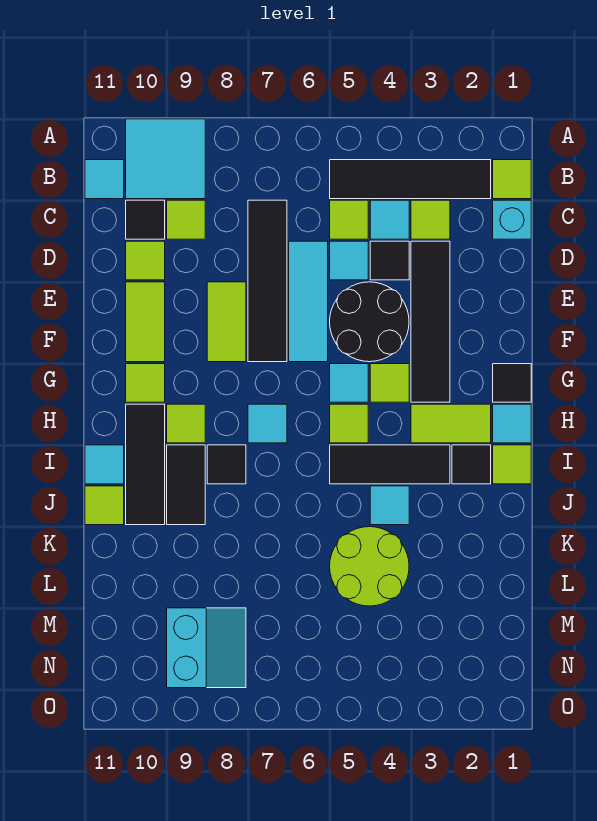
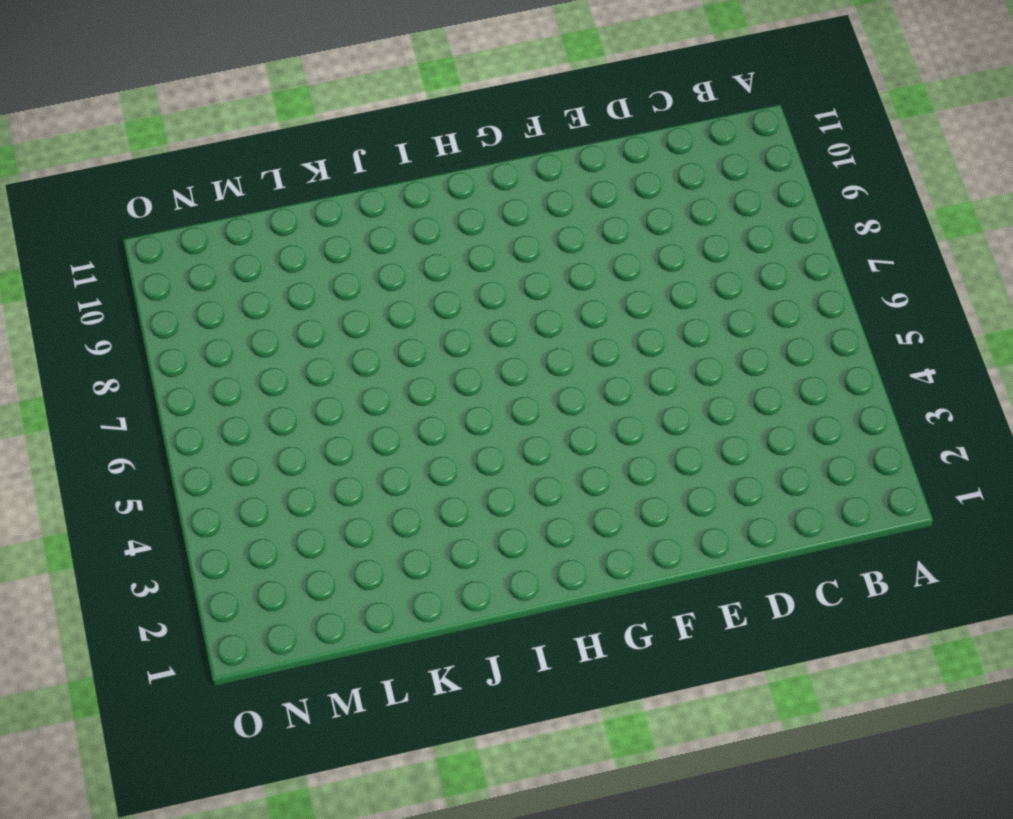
none -> cyan tile A9:B10 level 1
none -> lime tile B1 level 1
none -> black tile B2:B5 level 1
none -> cyan tile B11 level 1

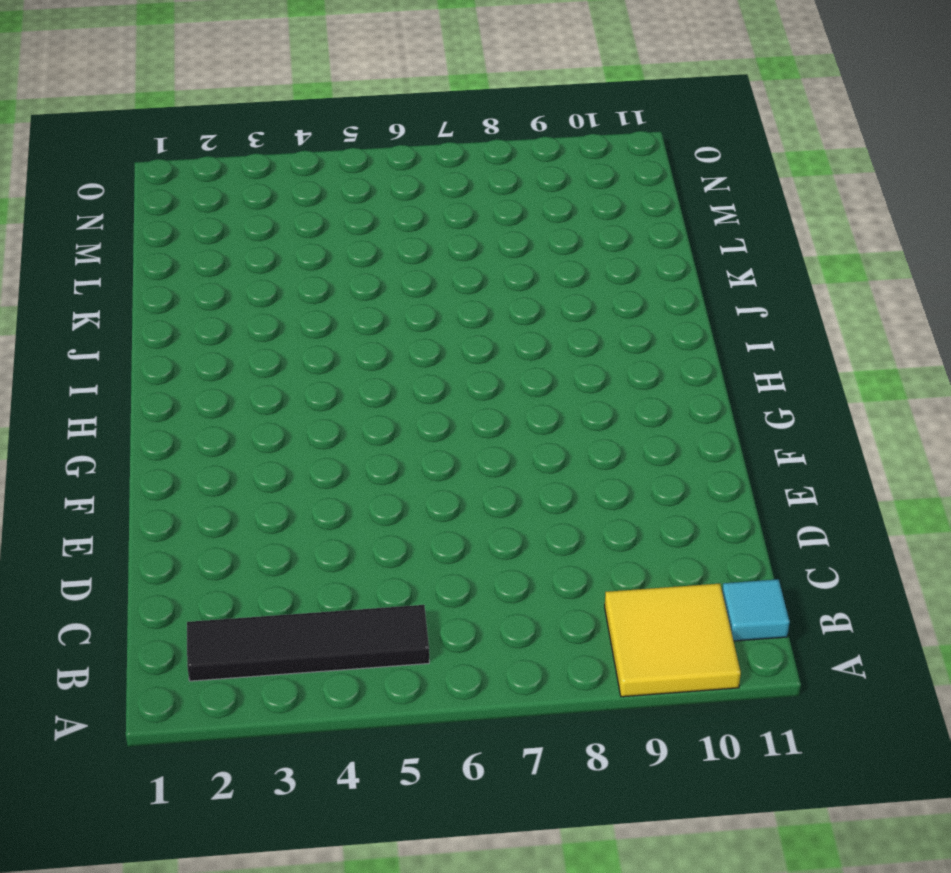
yellow tile A9:B10 level 1 -> cyan tile A9:B10 level 1
none -> lime tile B1 level 1
none -> cyan brick C1 level 1
none -> lime tile C3 level 1
none -> cyan tile C4 level 1

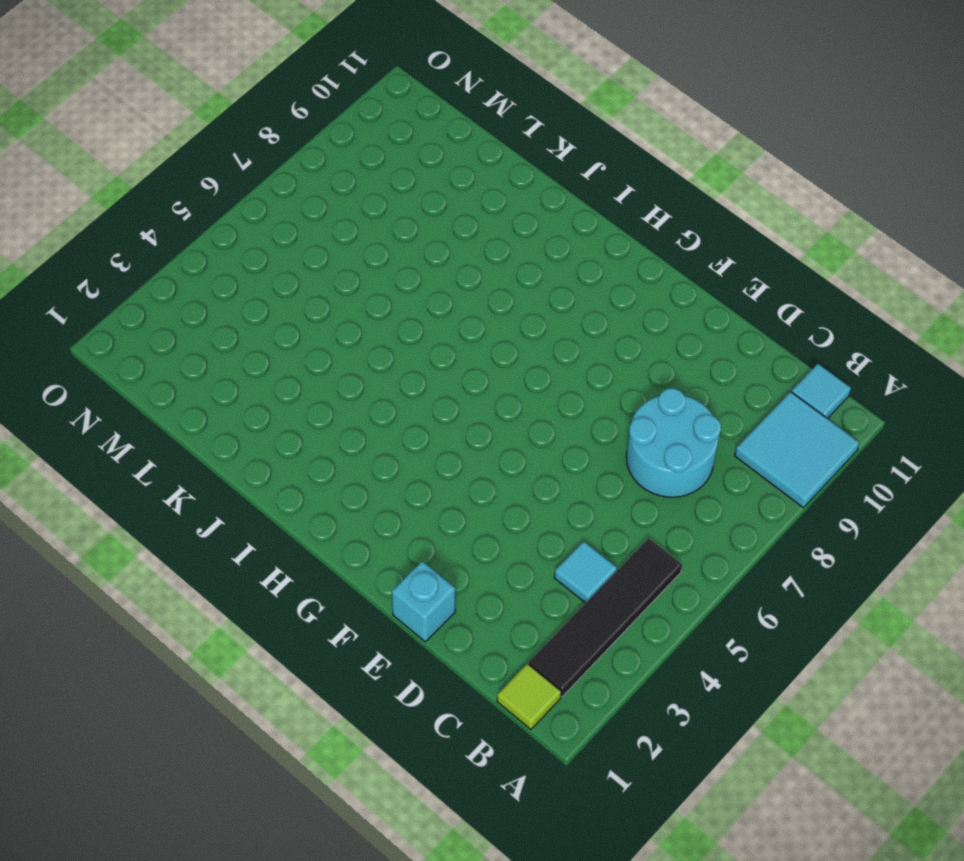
cyan round brick C7:D8 level 1 -> black tile C7:F7 level 1
cyan brick E1 level 1 -> cyan brick C1 level 1
none -> lime tile C3 level 1
none -> lime tile C5 level 1
none -> lime tile C9 level 1
none -> black tile C10 level 1

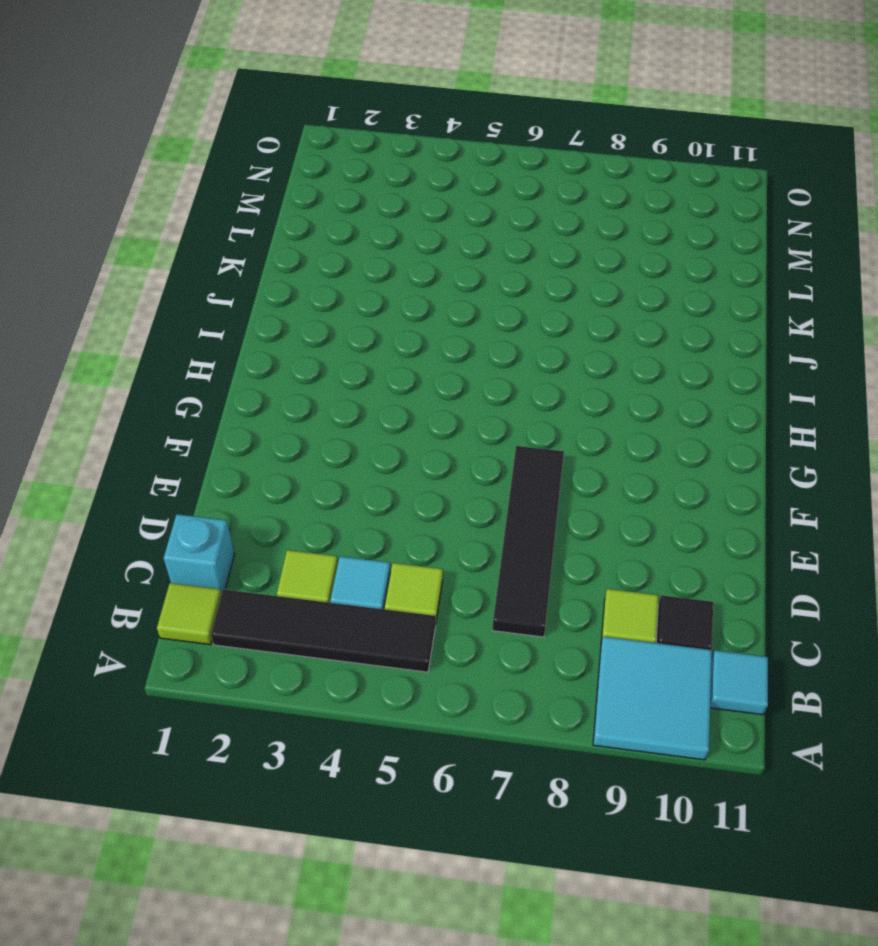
none -> black tile D3:G3 level 1
none -> black tile D4 level 1
none -> cyan tile D5 level 1
none -> cyan tile D6:F6 level 1

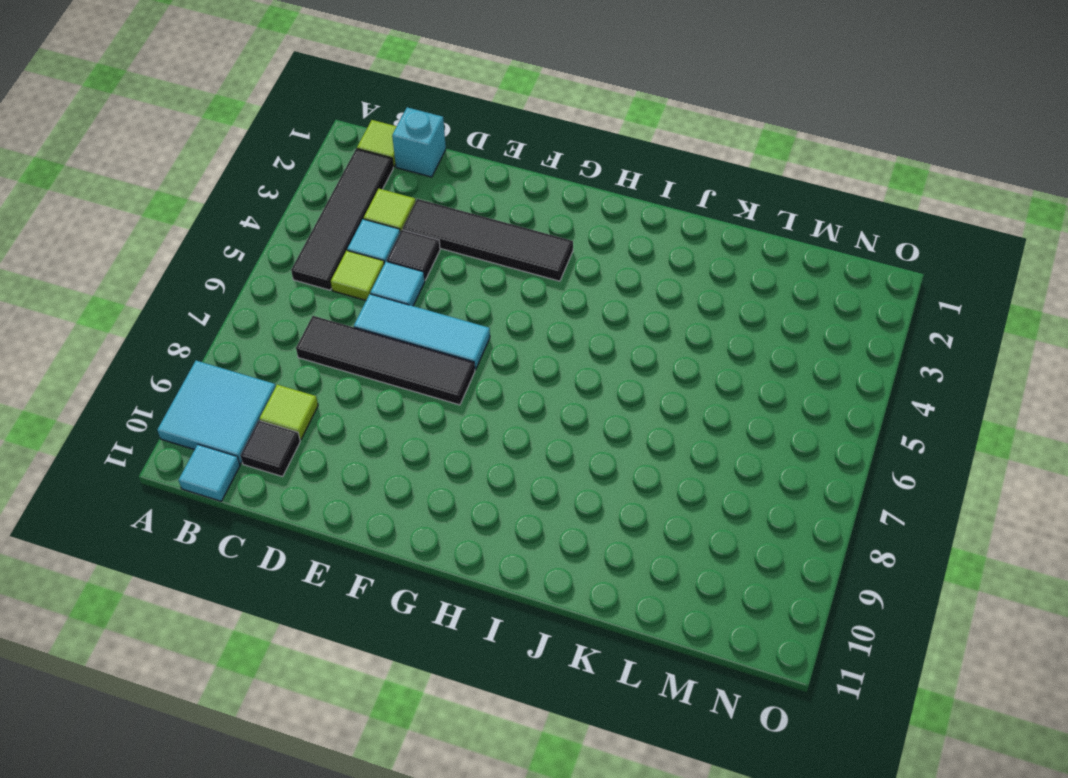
none -> lime tile D10 level 1
none -> black round brick E4:F5 level 1
none -> lime tile E8:F8 level 1
none -> lime tile E10:F10 level 1

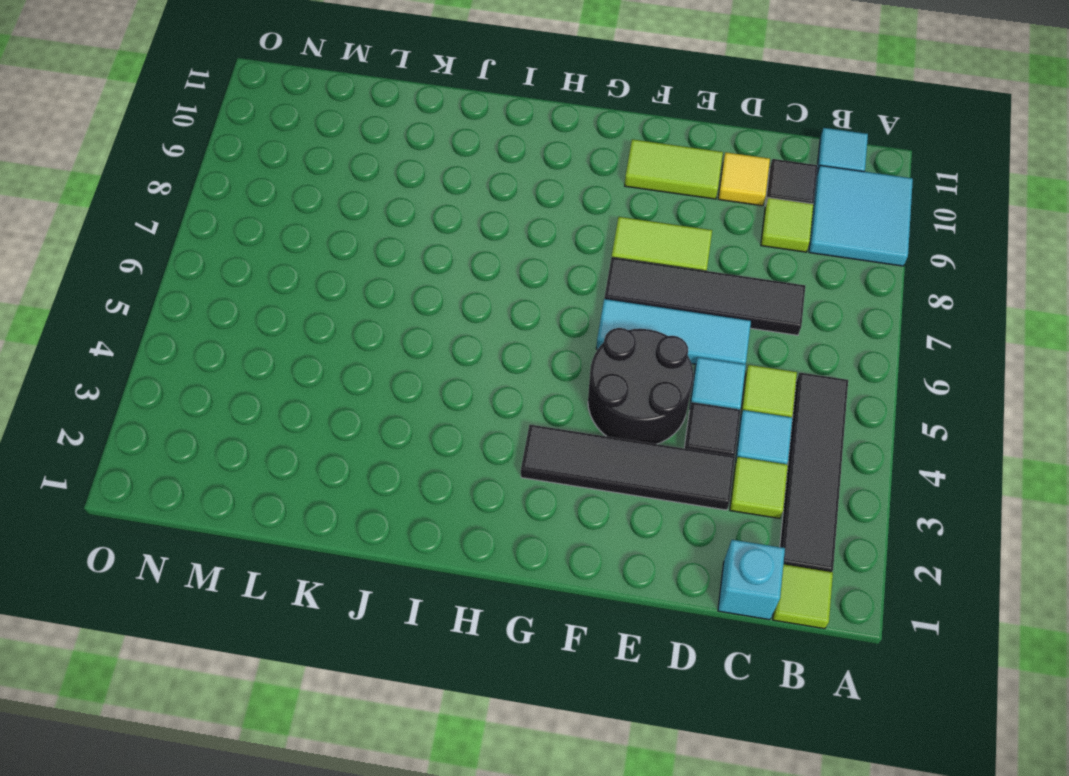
yellow tile D10 level 1 -> lime tile D10 level 1
none -> black tile G1 level 1
none -> lime tile G4 level 1
none -> cyan tile G5 level 1
none -> lime tile G10 level 1

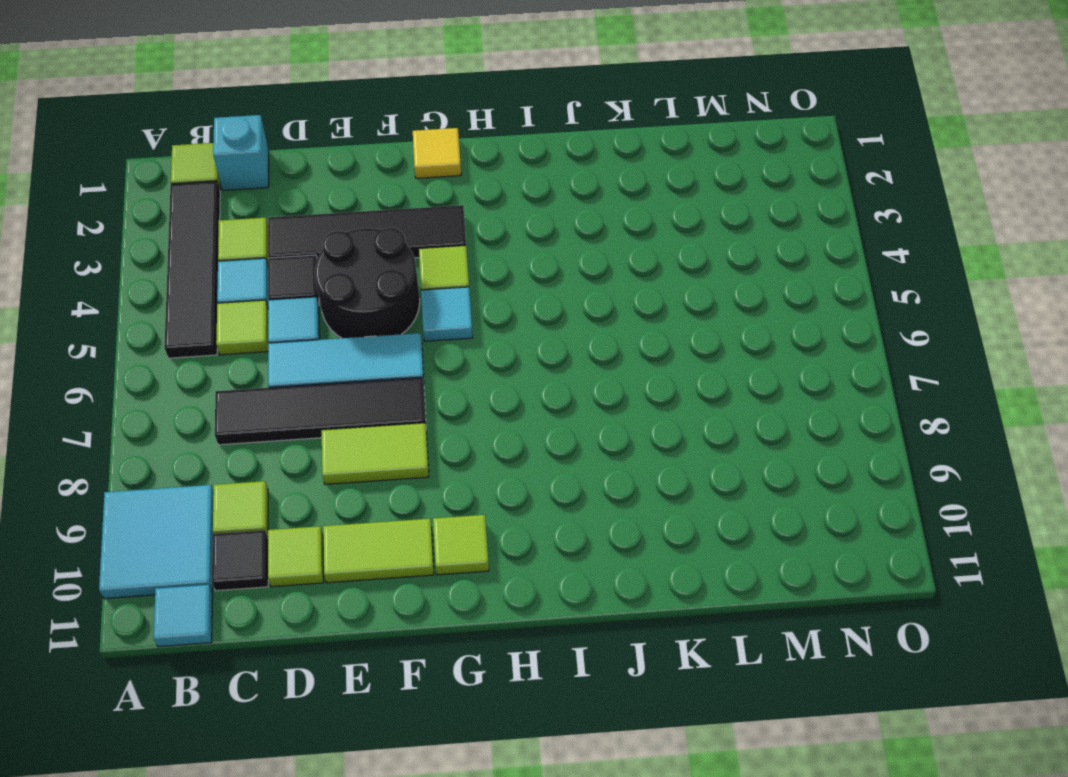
yellow tile G1 level 1 -> black tile G1 level 1
none -> cyan tile H1 level 1
none -> lime tile H2:H3 level 1
none -> lime tile H5 level 1
none -> cyan tile H7 level 1

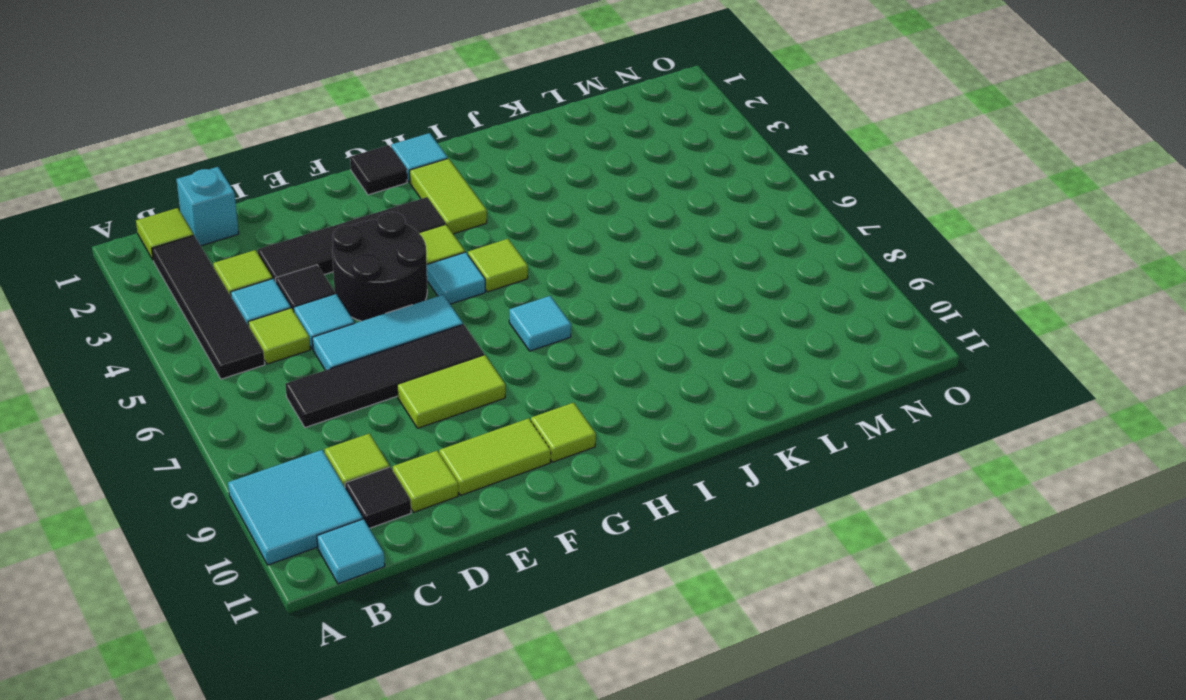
none -> lime tile H9 level 1
none -> black tile H10:J10 level 1
none -> lime tile I1 level 1
none -> black tile I2 level 1

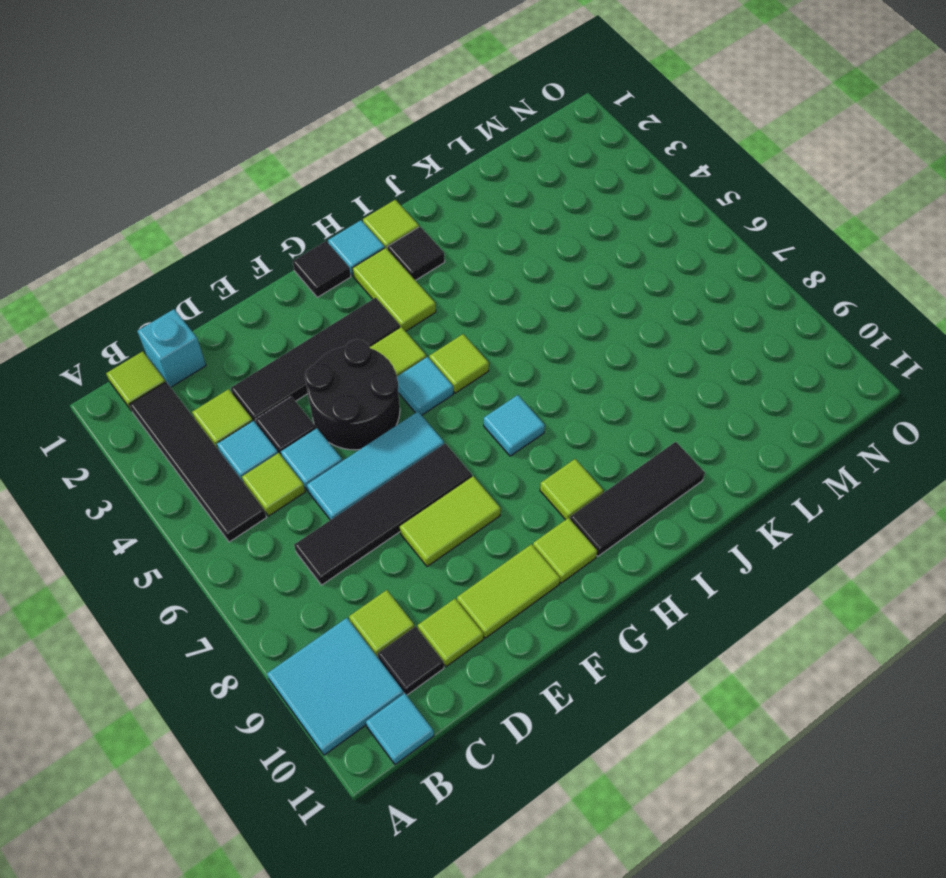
none -> black tile I3:I5 level 1
none -> black tile I8 level 1
none -> black tile I9:J9 level 1
none -> cyan tile I11 level 1

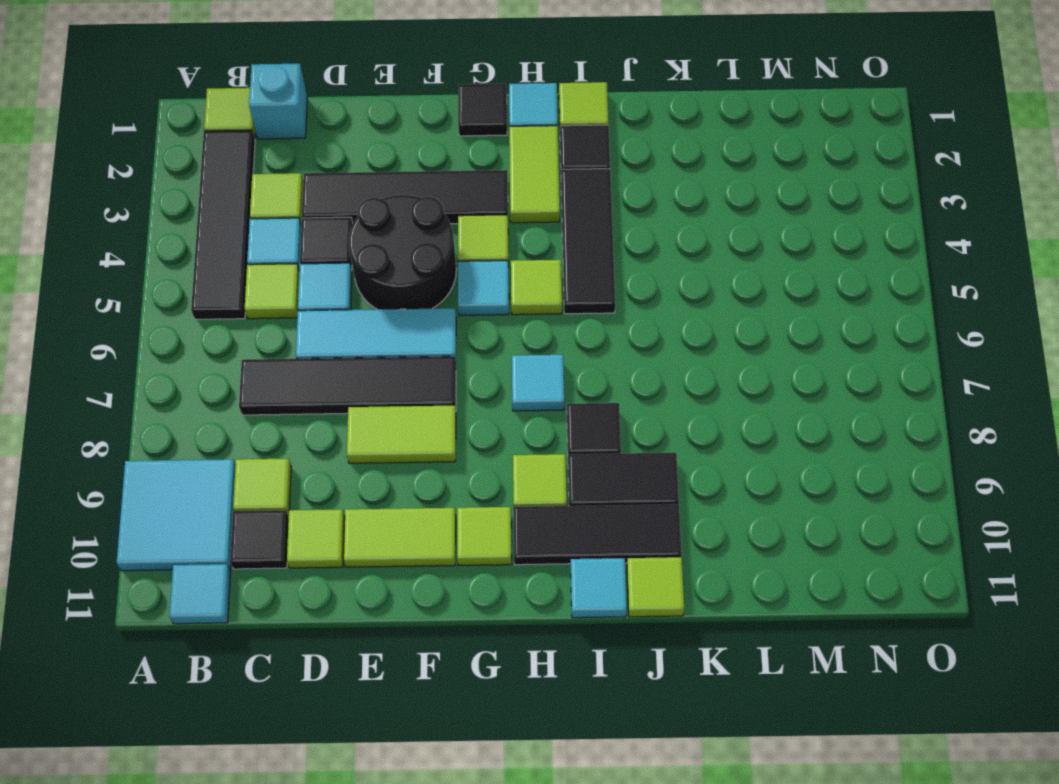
none -> cyan tile J4 level 1
none -> lime round brick K4:L5 level 1
none -> cyan slope M8:N9 level 1 top 9

